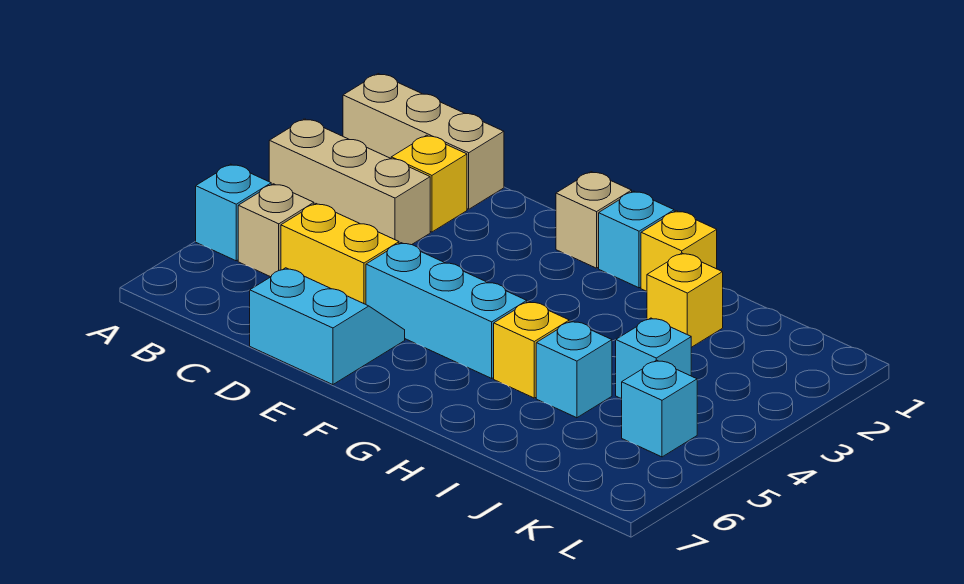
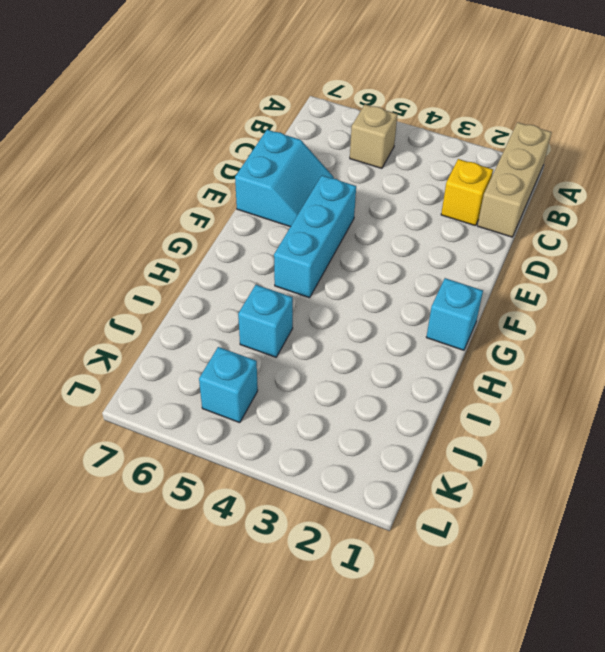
none -> tan brick A3:C3 level 1
none -> cyan brick A5 level 1
none -> yellow brick C5:D5 level 1

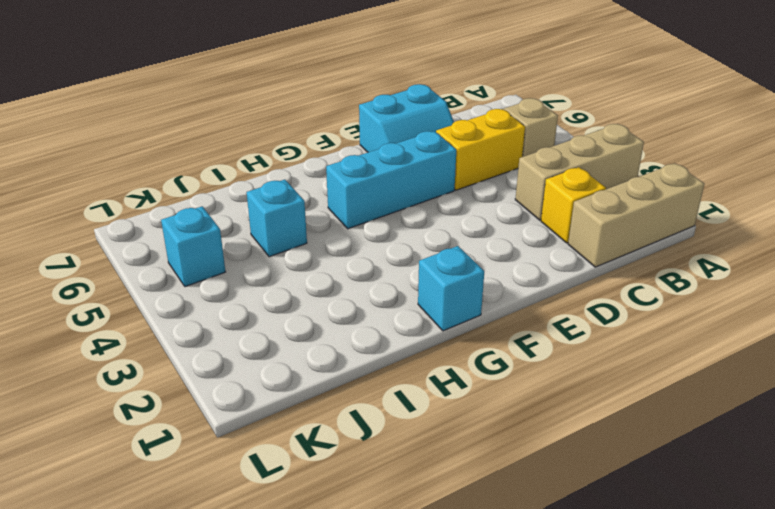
none -> cyan brick A5 level 1
none -> tan brick F1 level 1
none -> yellow brick H1 level 1

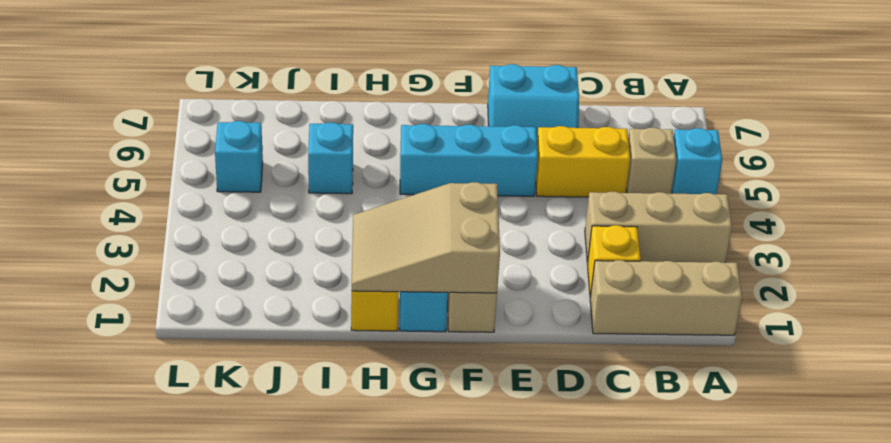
tan slope F1:H2 level 2 top F -> none
none -> yellow brick H5 level 1
none -> yellow brick I2 level 1
none -> cyan brick J4 level 1

